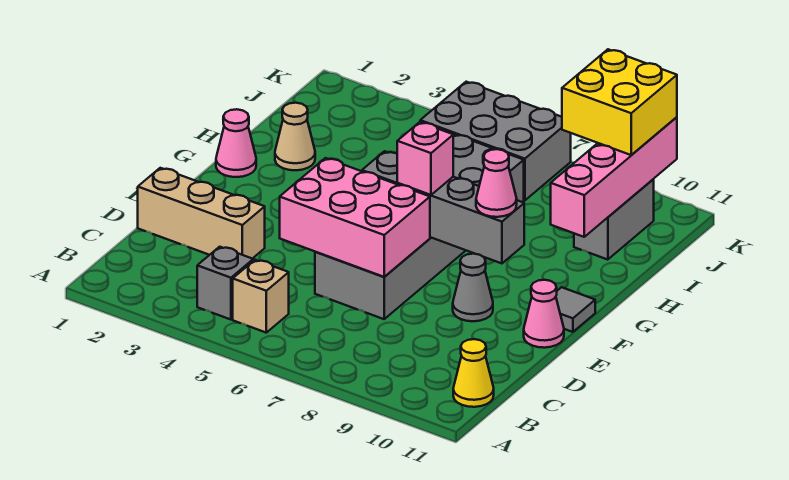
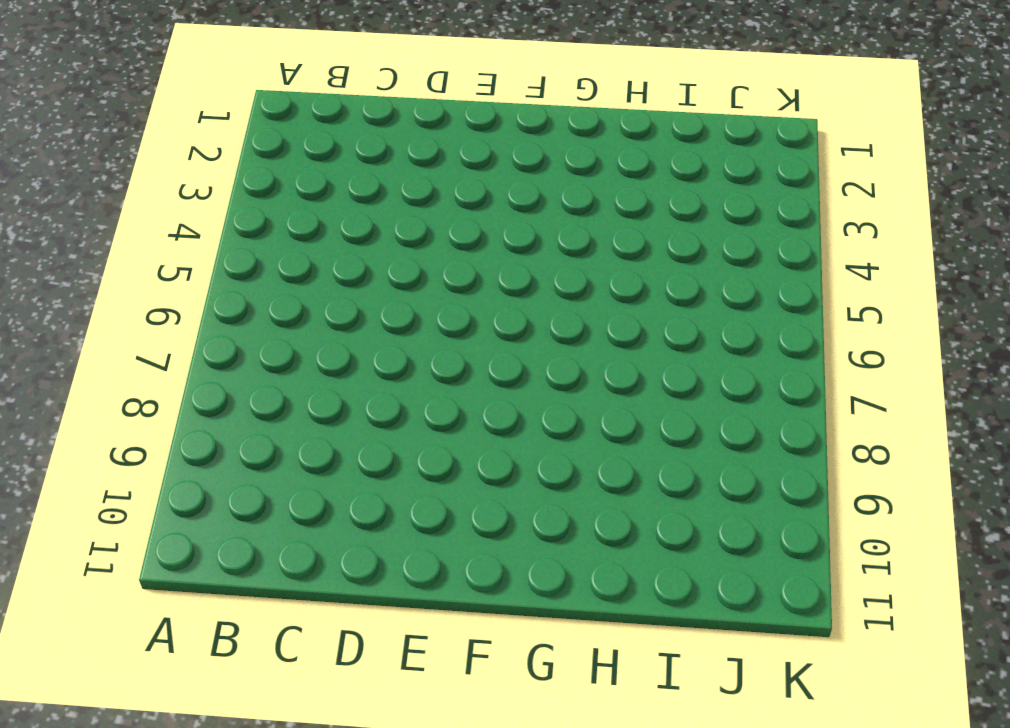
none -> grey brick B4 level 1
none -> tan brick B5 level 1
none -> yellow cone B11 level 1

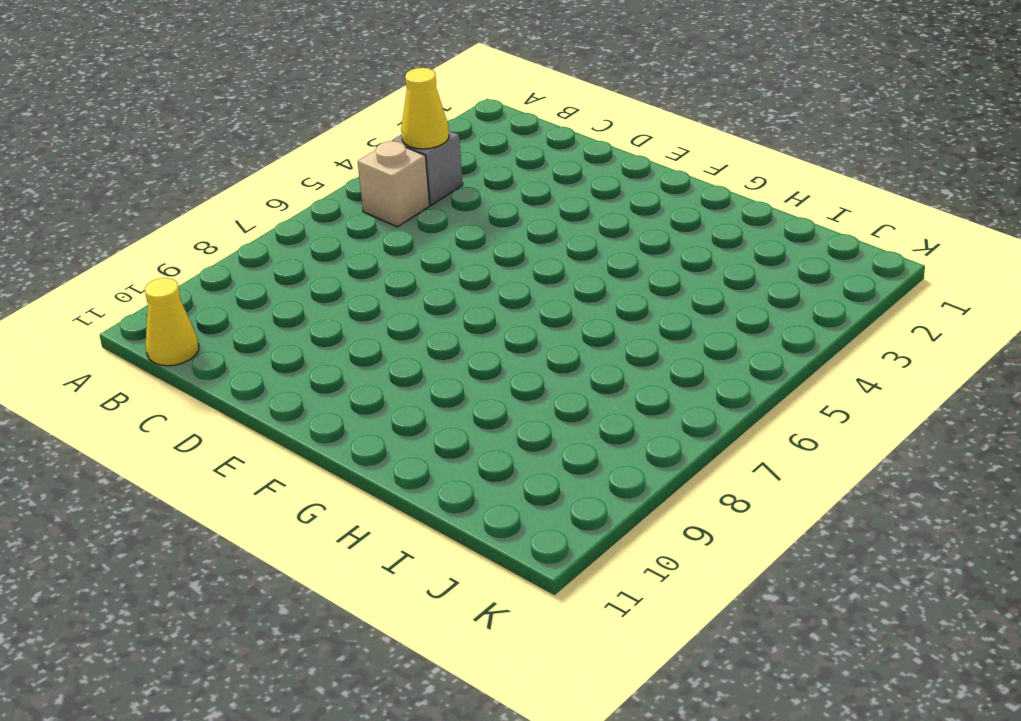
yellow cone B4 level 2 -> none
none -> tan brick D1:D3 level 1
none -> grey brick D6:I7 level 1
none -> grey cone E9 level 1

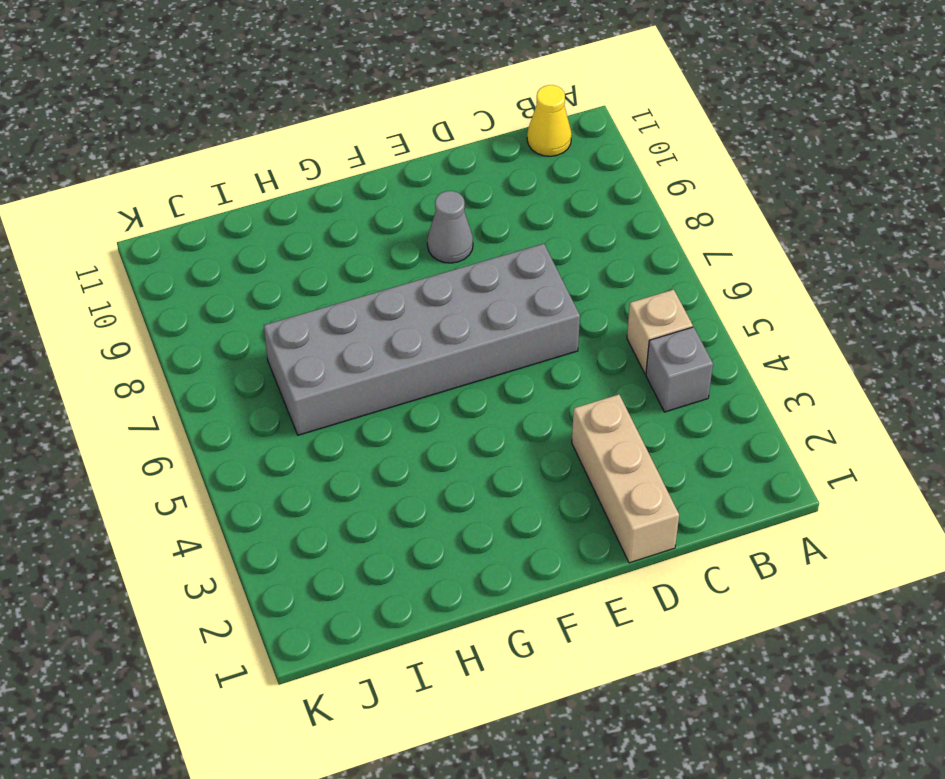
none -> pink cone E11 level 1
none -> grey tile F11 level 1
none -> pink cone G1 level 1

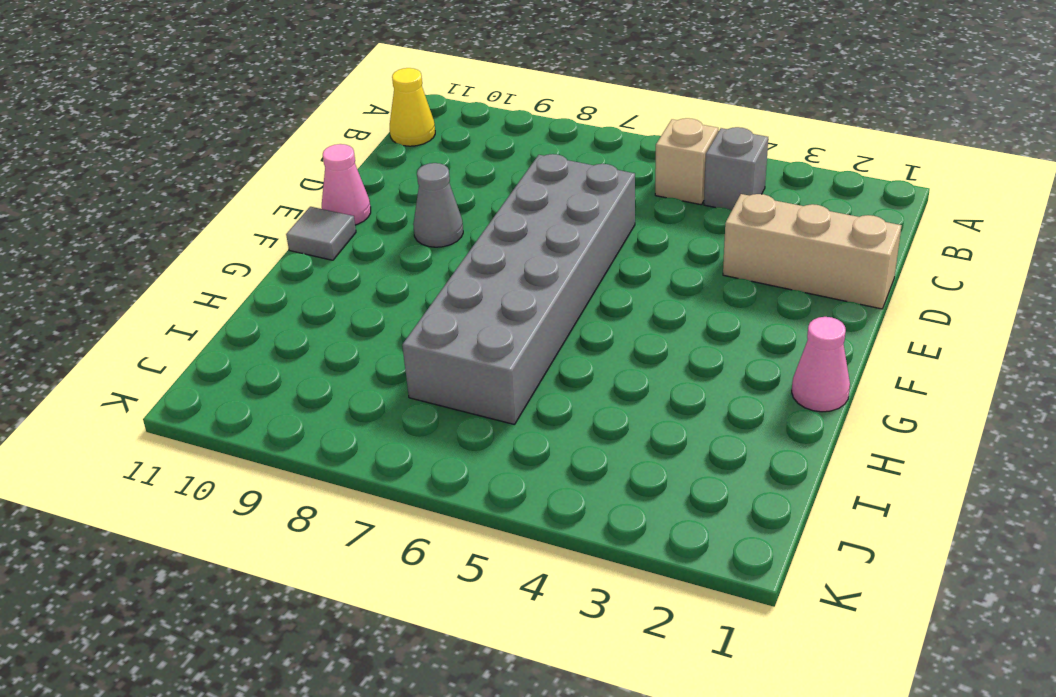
none -> tan cone H2 level 1
none -> grey brick I10:J10 level 1
none -> grey brick J5:K7 level 1

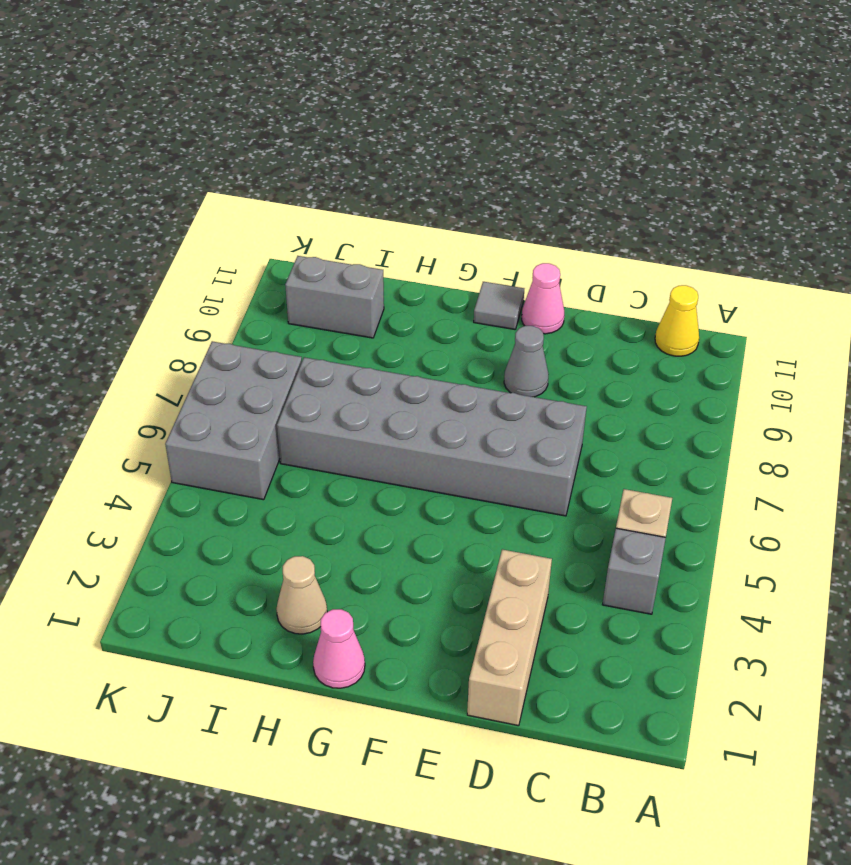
none -> pink brick D5:E7 level 2
none -> grey brick F6:F9 level 2
none -> pink brick H10:K10 level 2

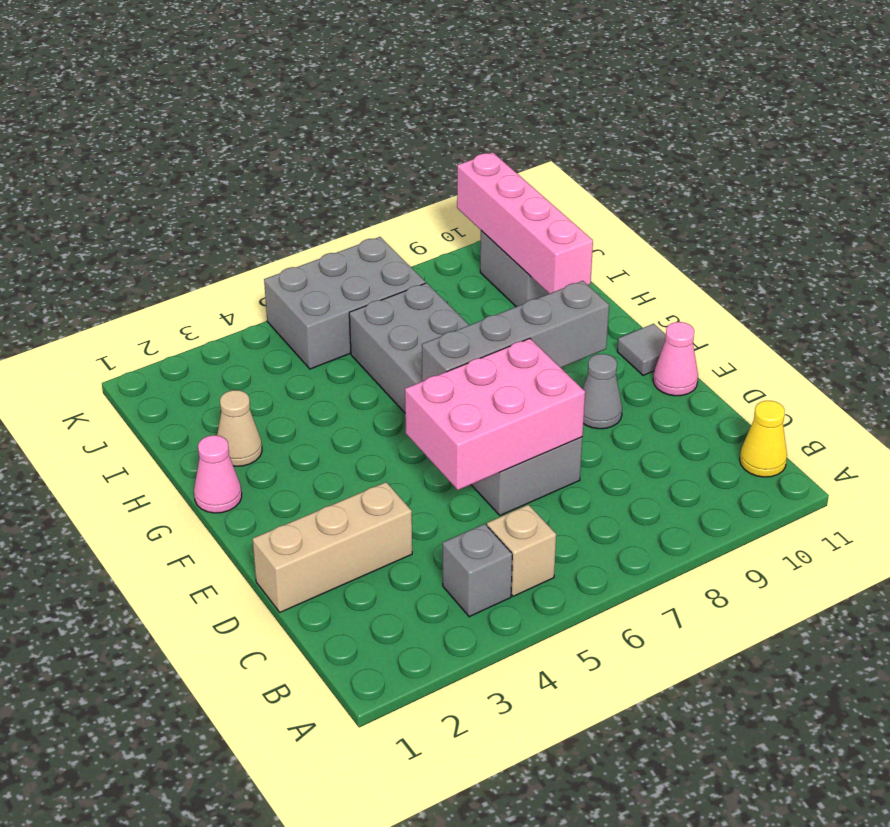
none -> pink brick F7 level 3
none -> pink cone F9 level 3
none -> yellow brick J9:K10 level 3

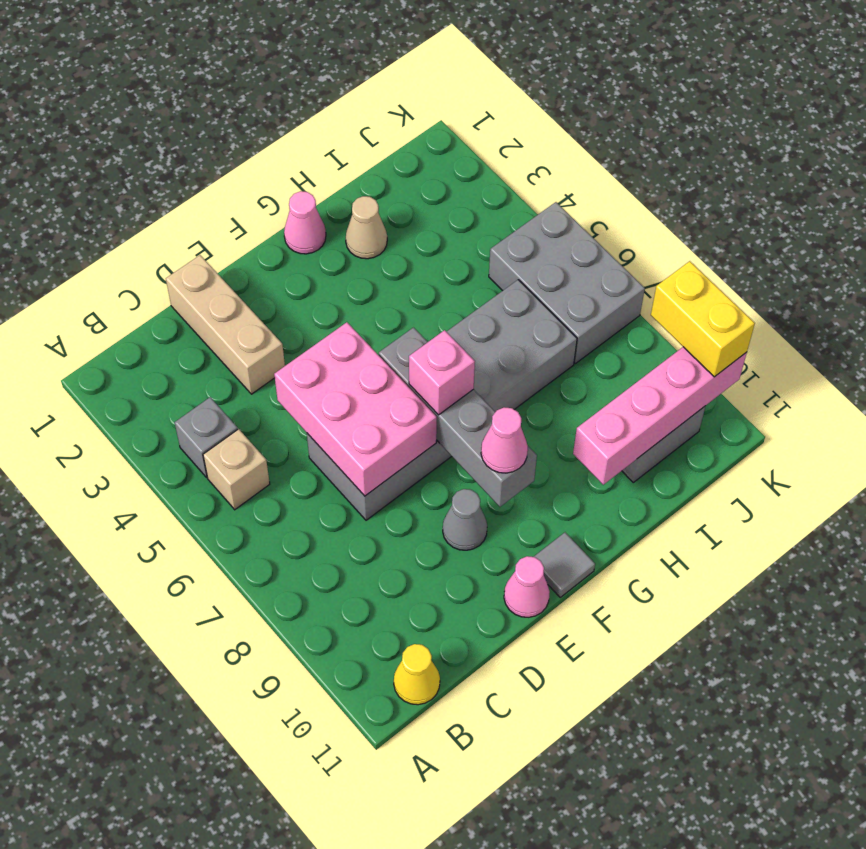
yellow brick K9:K10 level 3 -> yellow brick J9:K10 level 3

